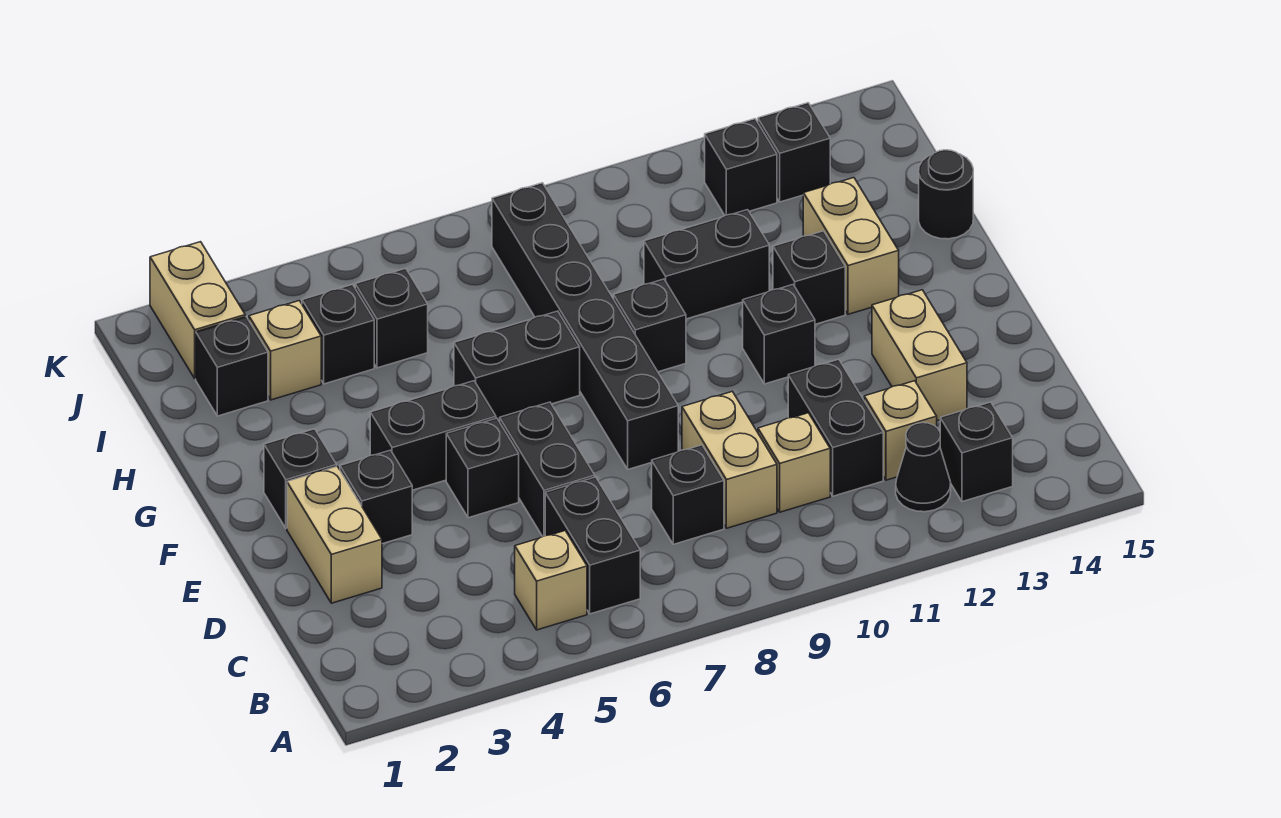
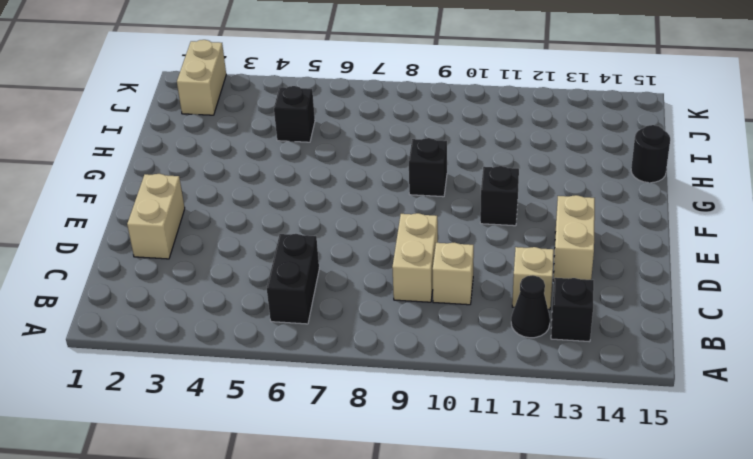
none -> tan brick B5 level 1
none -> black brick C8 level 1
none -> black brick C11:D11 level 1
none -> black brick D6:E6 level 1

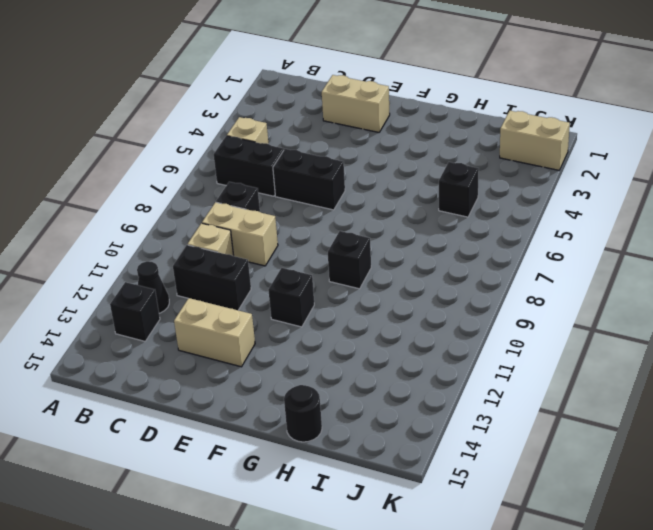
none -> tan brick C12 level 1
none -> black brick E3 level 1
none -> black brick E5 level 1
none -> black brick E8:J8 level 1

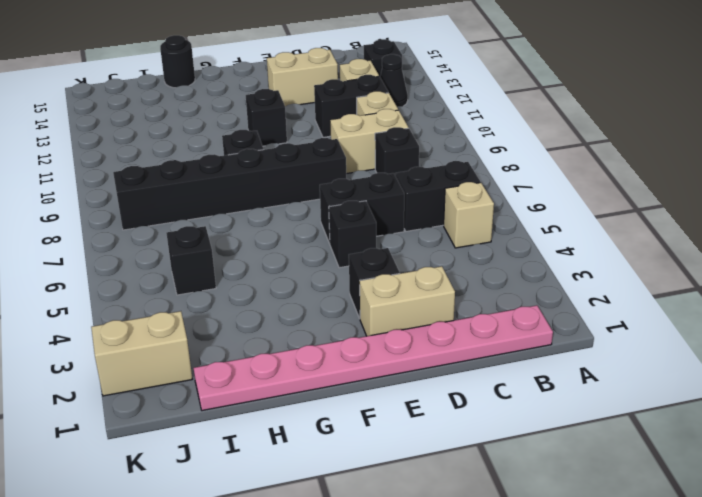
pink plate B1:I1 level 1 -> none
none -> black brick F2 level 1
none -> black brick F4:F5 level 1
none -> black brick G6:G7 level 1
none -> black brick G12 level 1

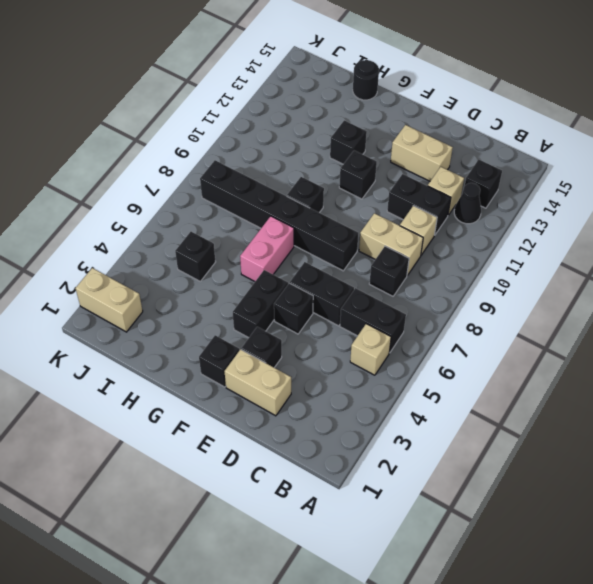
pink brick G6:G7 level 1 -> black brick G6:G7 level 1
none -> tan brick G13:H13 level 1
none -> black brick H10:H11 level 1
none -> black brick I2 level 1
none -> tan brick I3 level 1

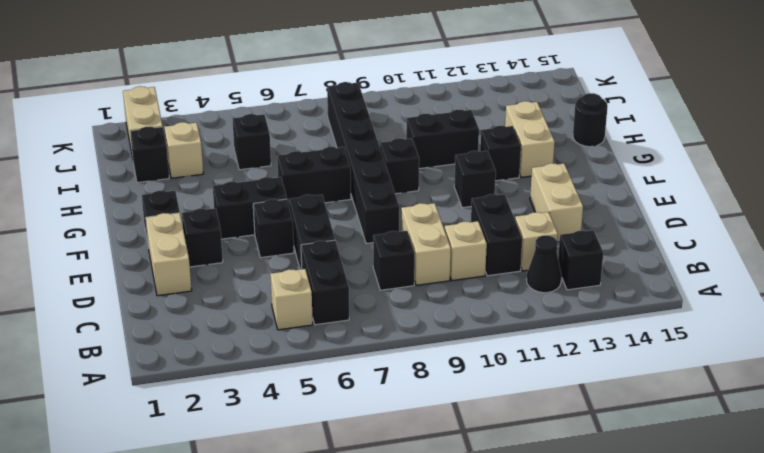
none -> black brick I4 level 1
none -> black brick J12 level 1
none -> black brick J13 level 1

